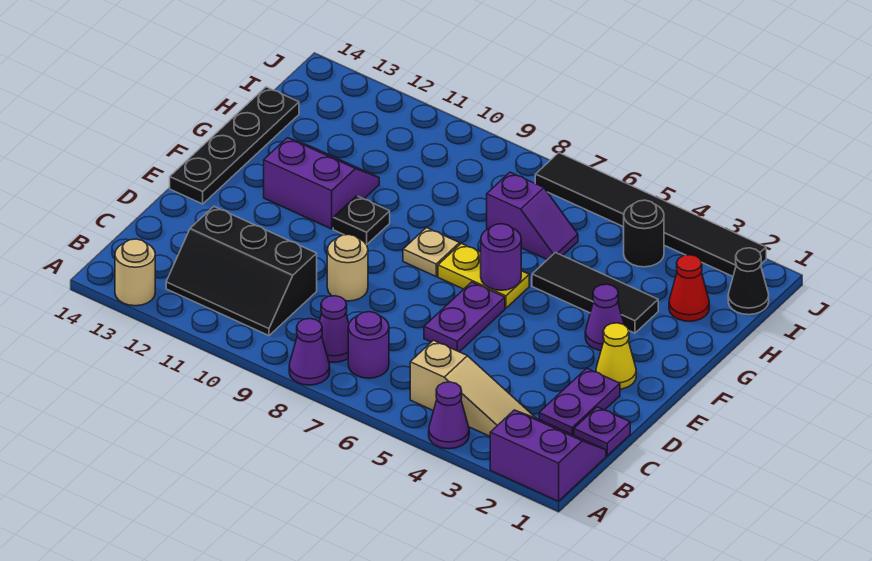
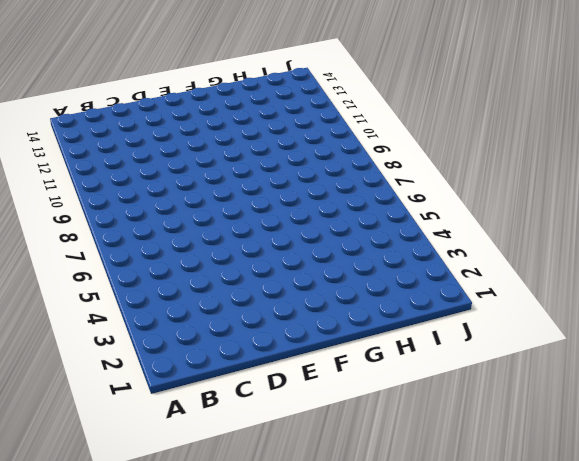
none -> purple slope A1:B2 level 1 top A
none -> purple cone A4 level 1
none -> purple cone A8 level 1

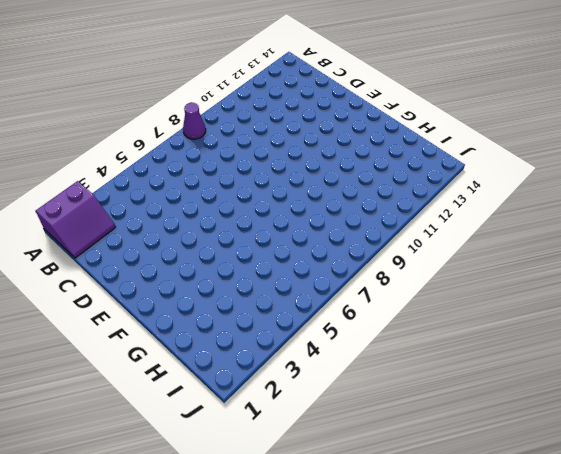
none -> purple cone A4 level 1
none -> tan round brick A13 level 1
none -> tan slope B3:B5 level 1 top 5

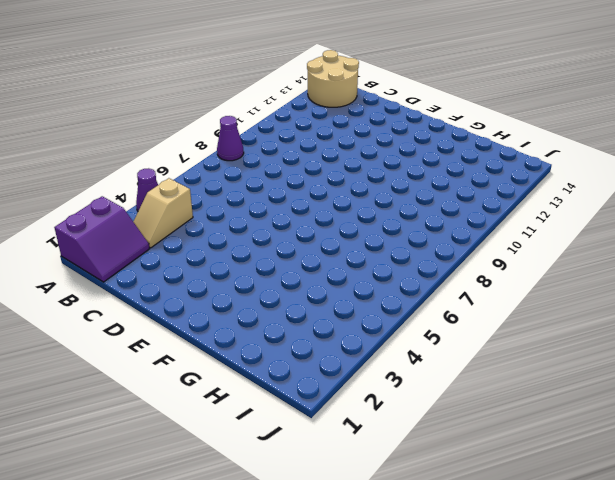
tan round brick A13:B14 level 1 -> tan round brick A13 level 1
tan slope B3:B4 level 1 top 4 -> tan slope B3:B5 level 1 top 5
none -> purple round brick B7 level 1
none -> purple cone B8 level 1
none -> black slope B10:C12 level 1 top C

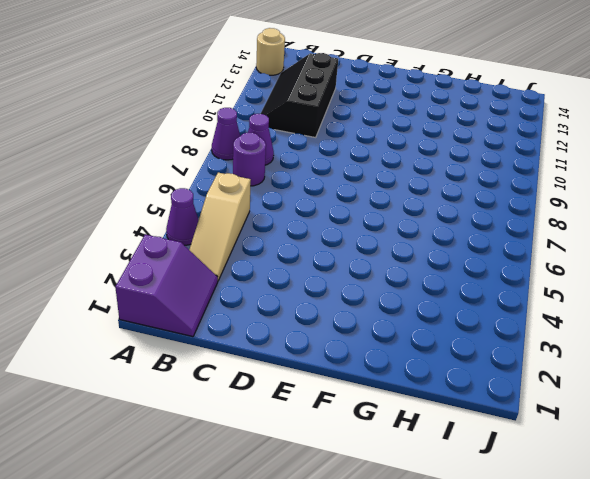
none -> purple plate C1 level 1
none -> purple plate C2:D2 level 1
none -> purple plate D6:E6 level 1

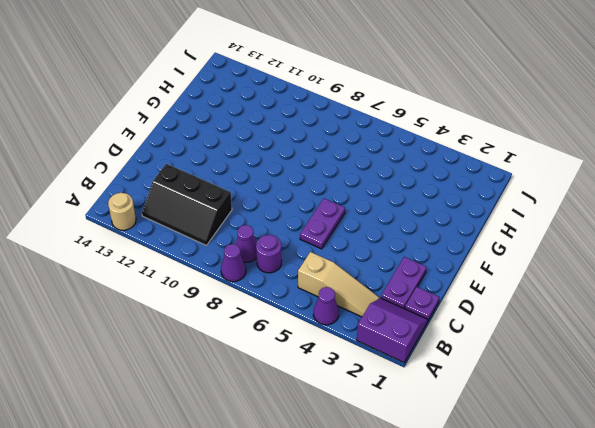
none -> tan round brick D9 level 1
none -> yellow cone E2 level 1
none -> black plate E14:H14 level 1

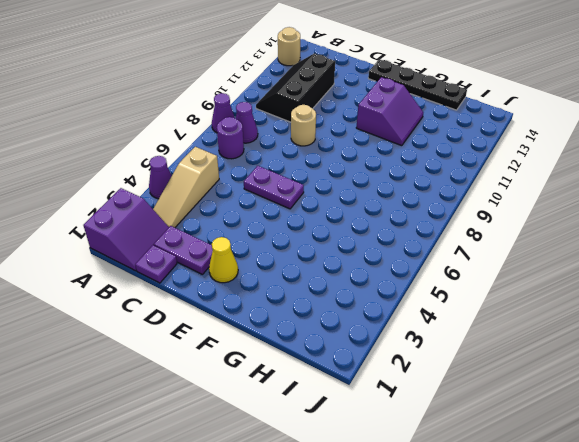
none -> purple cone F3 level 1
none -> yellow plate F6:F7 level 1
none -> tan plate F8 level 1

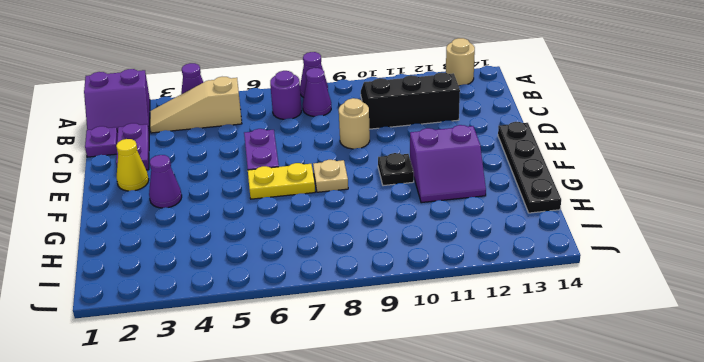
none -> black tile G3:G5 level 1
none -> red cone H2 level 1
none -> purple slope H6:H7 level 1 top 7

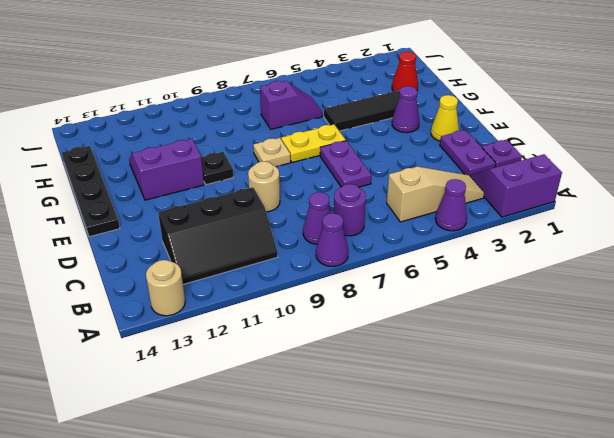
none -> black cone I1 level 1
none -> black round brick I4 level 1
none -> black tile J2:J7 level 1

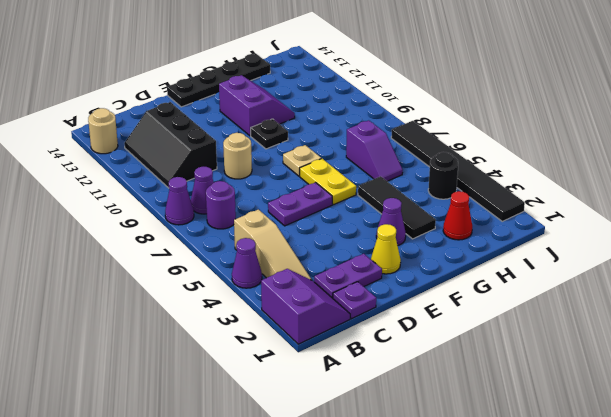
none -> black cone I1 level 1
none -> purple round brick F6 level 2

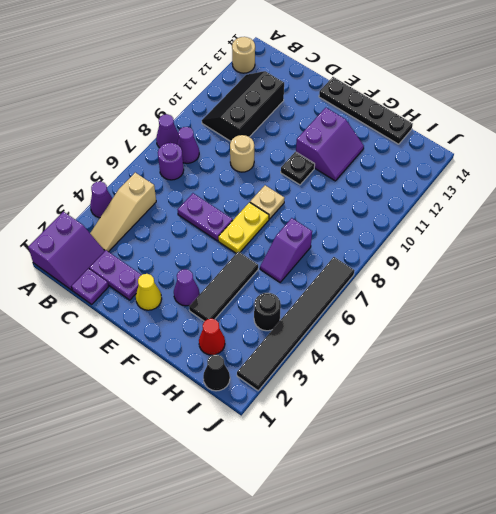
none -> purple round brick F6 level 2

